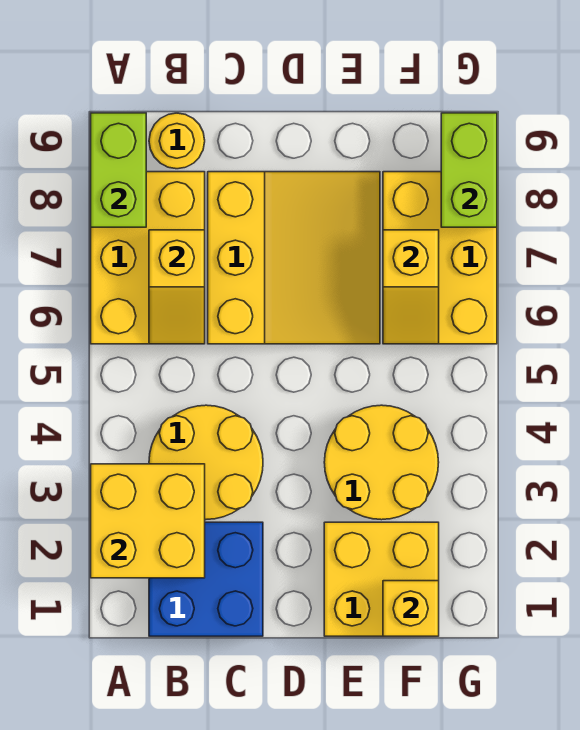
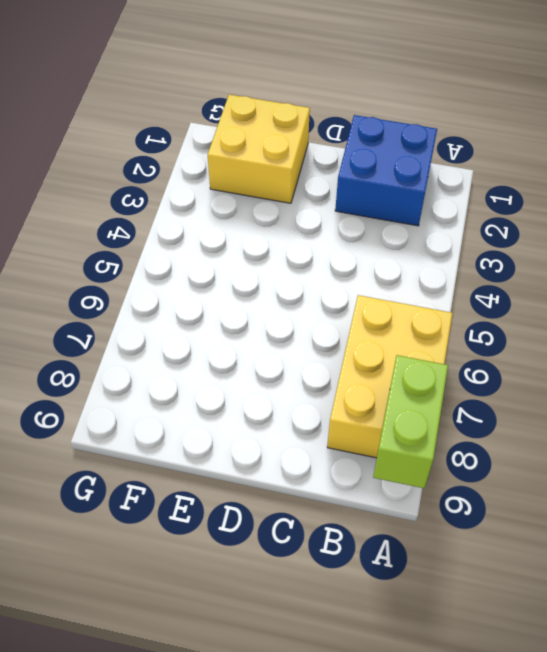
none -> yellow round brick B3:C4 level 1
none -> yellow round brick B9 level 1
none -> yellow slope C6:E8 level 1 top C

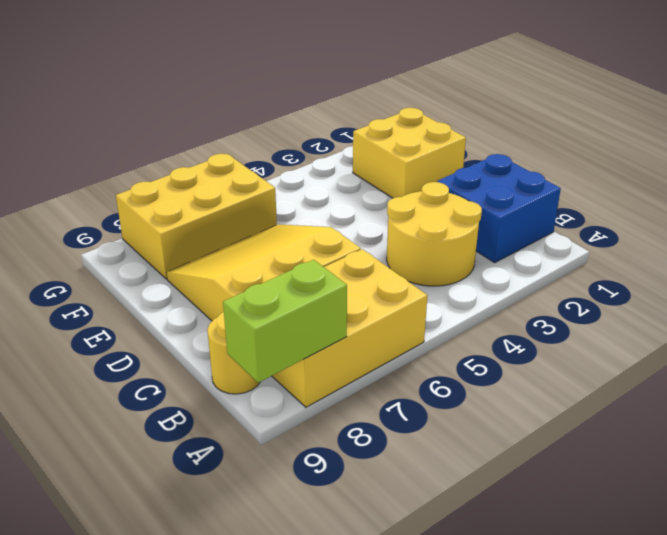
none -> yellow round brick E3:F4 level 1
none -> yellow brick A2:B3 level 2
none -> yellow slope B6:B7 level 2 top 7

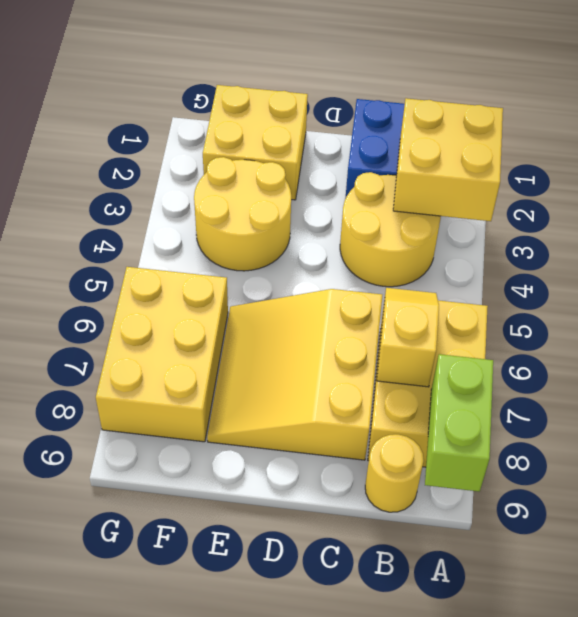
none -> yellow brick F1 level 2
none -> yellow slope F6:F7 level 2 top 7
none -> lime brick G8:G9 level 2

